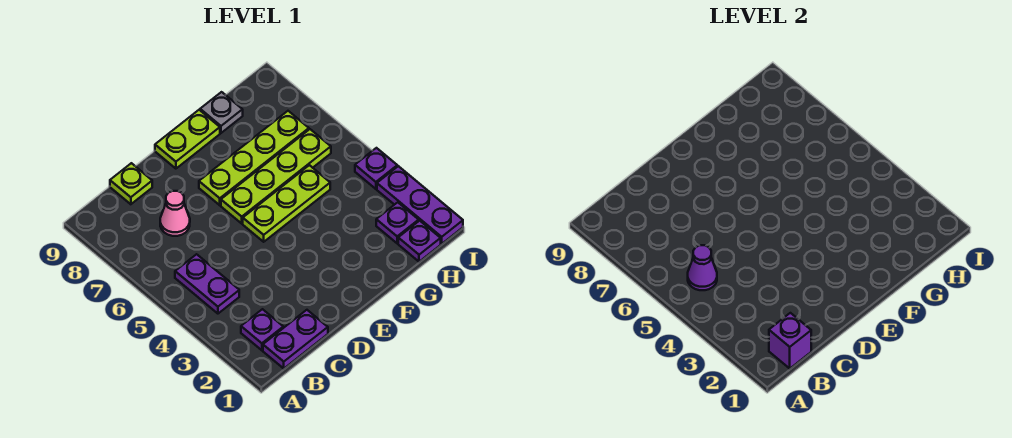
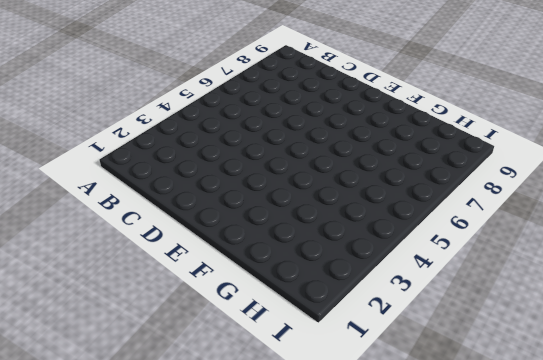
none -> purple plate B1:C1 level 1
none -> purple plate B2 level 1
none -> purple plate B4:B5 level 1

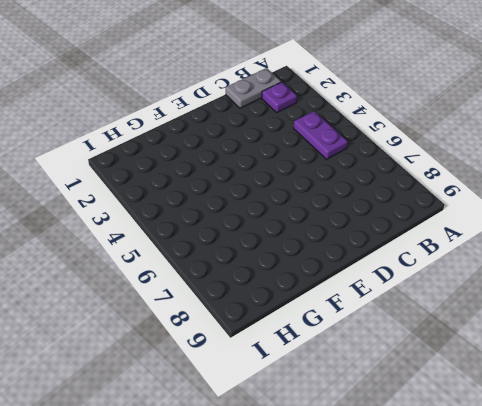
grey plate B1:C1 level 1 -> purple plate B1:C1 level 1
none -> pink cone C7 level 1
none -> lime plate C9 level 1
none -> lime plate E5:G5 level 1

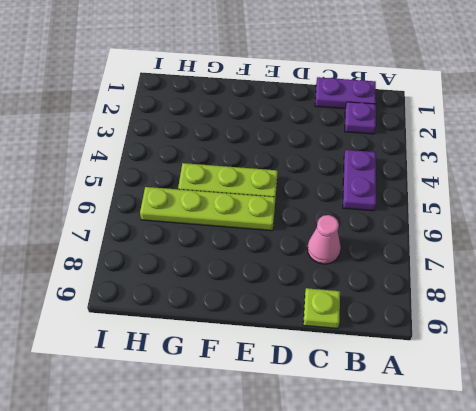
none -> lime plate E7:H7 level 1
none -> lime plate E9:F9 level 1
none -> grey plate G9 level 1

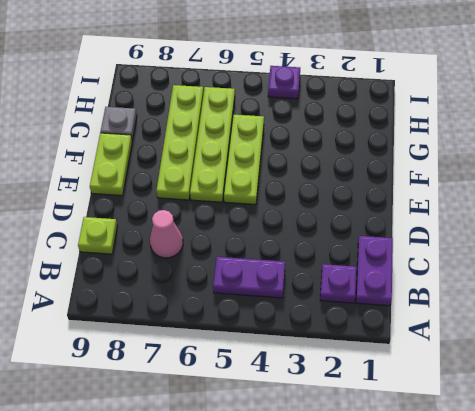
none -> purple plate H1 level 1
none -> purple plate H2 level 1
none -> purple plate I1:I3 level 1

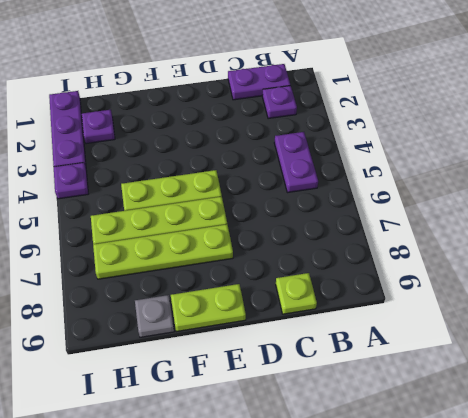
none -> pink cone C7 level 1
none -> purple plate H1 level 1
none -> purple brick B1 level 2

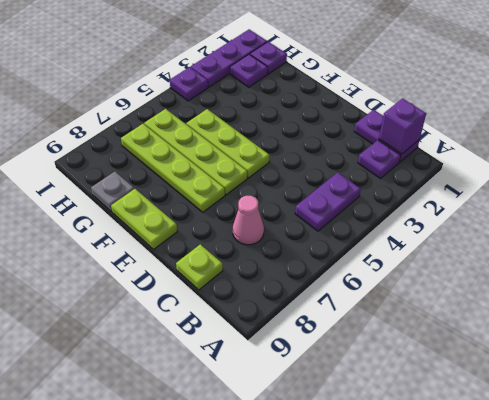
none -> purple cone B5 level 2

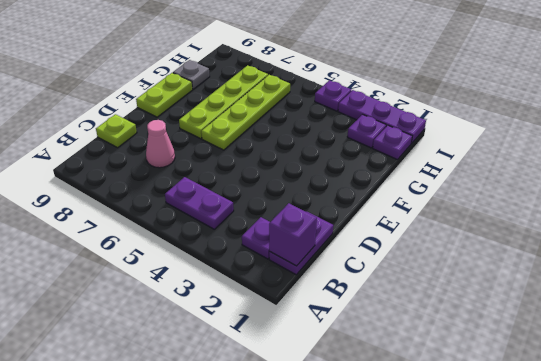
none -> lime plate E5:G5 level 1
none -> purple cone B5 level 2

